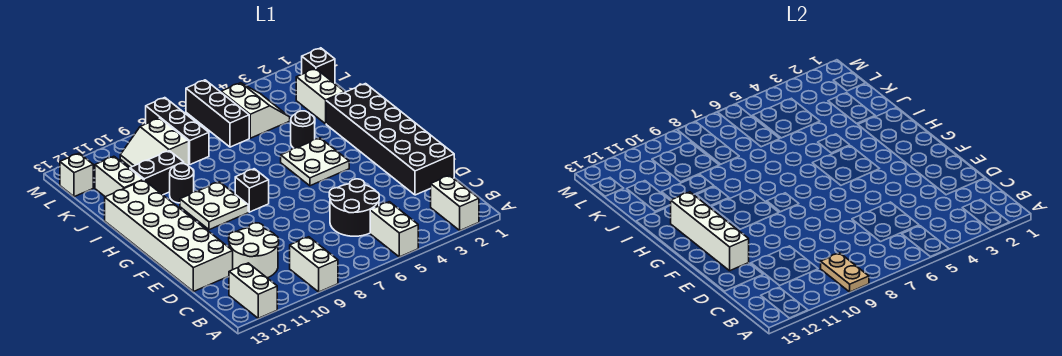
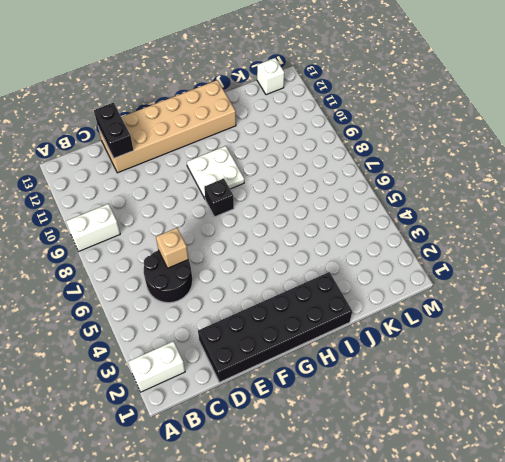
tan brick D6 level 2 -> none
tan brick D12:I13 level 1 -> white brick D12:I13 level 1
black brick D12:D13 level 2 -> black brick J10:J11 level 1
none -> white brick A5:B5 level 1
none -> white brick A12:B12 level 1
none -> white round brick C10:D11 level 1

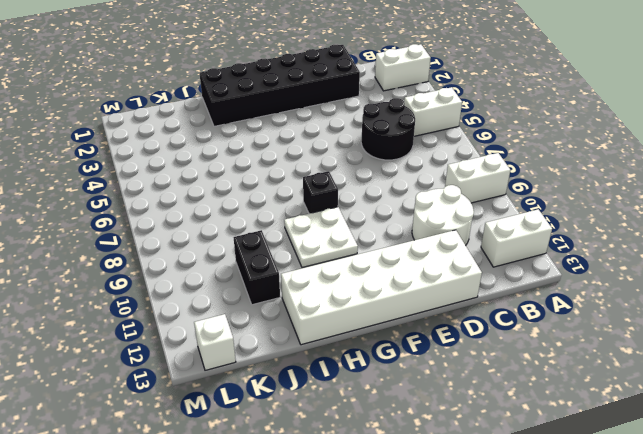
none -> white plate G4:H5 level 1
none -> black round brick I4 level 1
none -> black round brick I10 level 1

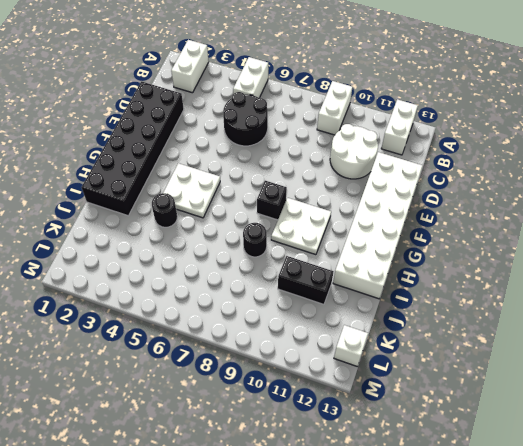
black round brick I8 level 1 -> black round brick I10 level 1
none -> white brick J2:K2 level 1
none -> white brick J12:K12 level 1
none -> white slope K4:L5 level 1 top 5

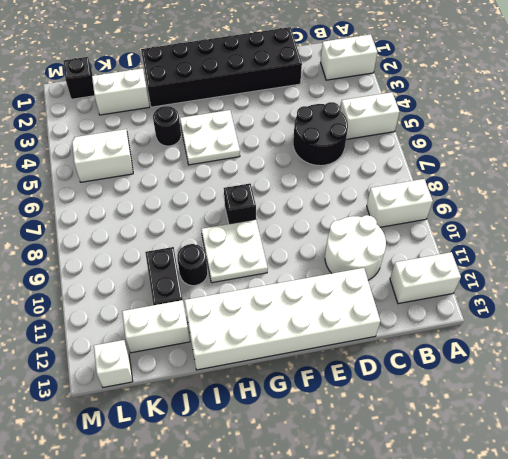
none -> black brick K6:M6 level 1
none -> black brick K8:M8 level 1
none -> white slope K9:L10 level 1 top 9

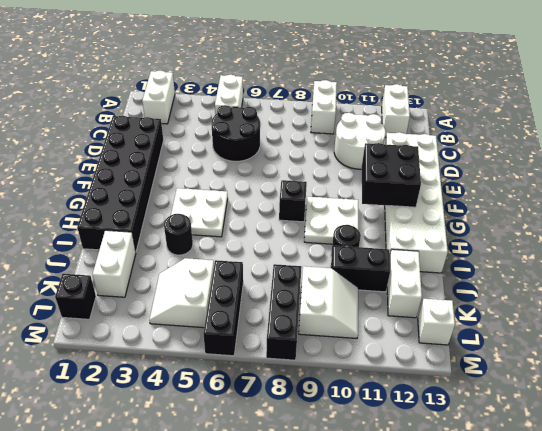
black brick F11:G12 level 2 -> white brick E12:H12 level 2
none -> tan plate A9:B9 level 2

